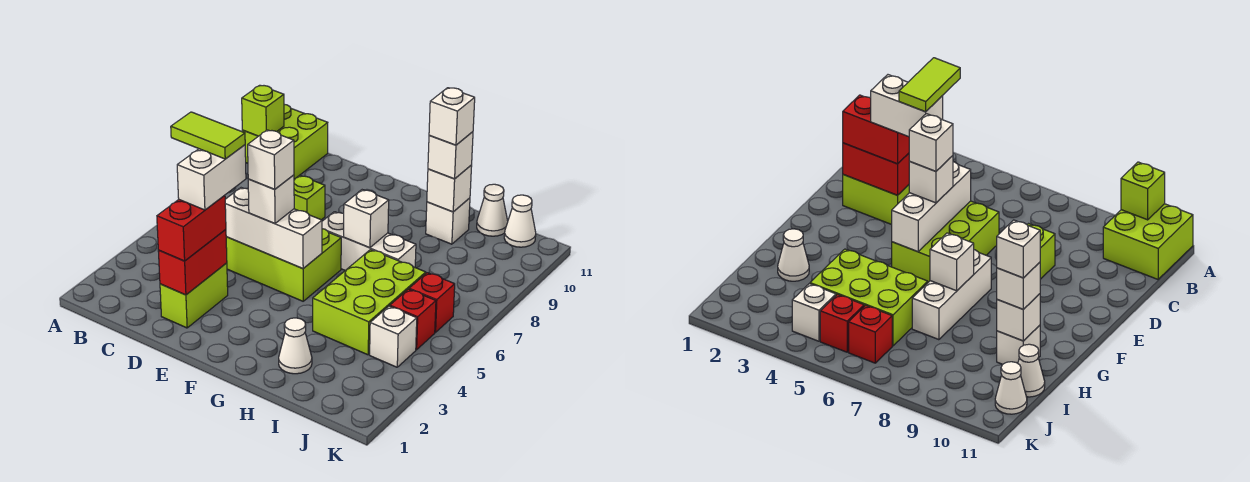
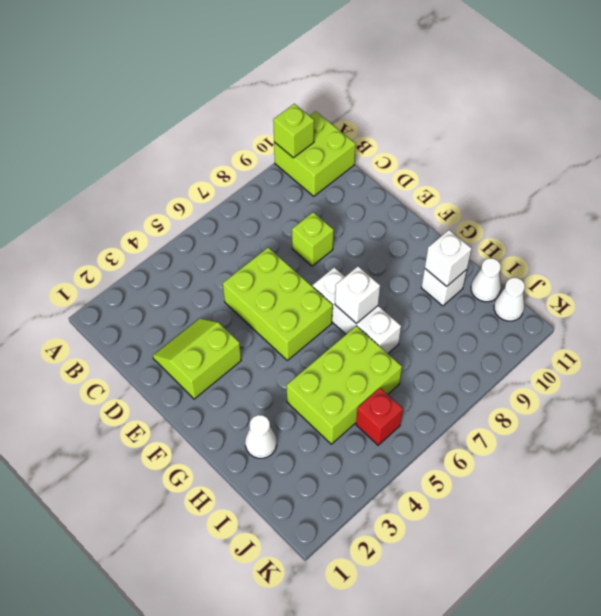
lime slope D2:E3 level 1 top E -> lime brick D2:D3 level 1
none -> white brick J4 level 1
none -> red brick J6 level 1
none -> red brick D2:D3 level 2

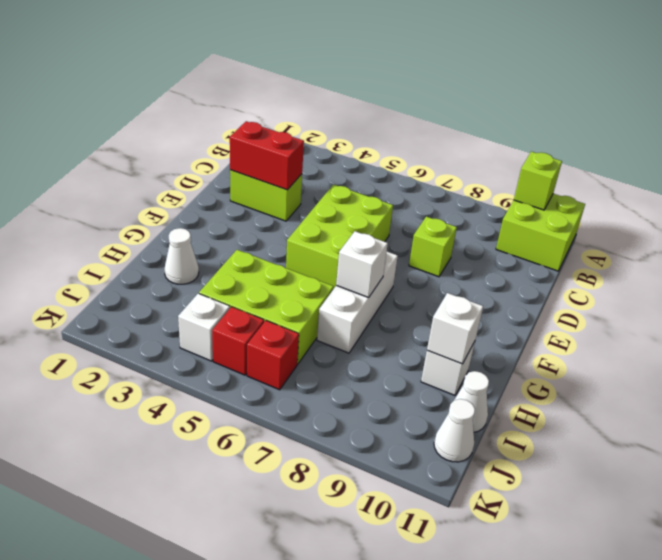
none -> white brick D5:F5 level 2
none -> red brick D2:D3 level 3
none -> white brick E5 level 3

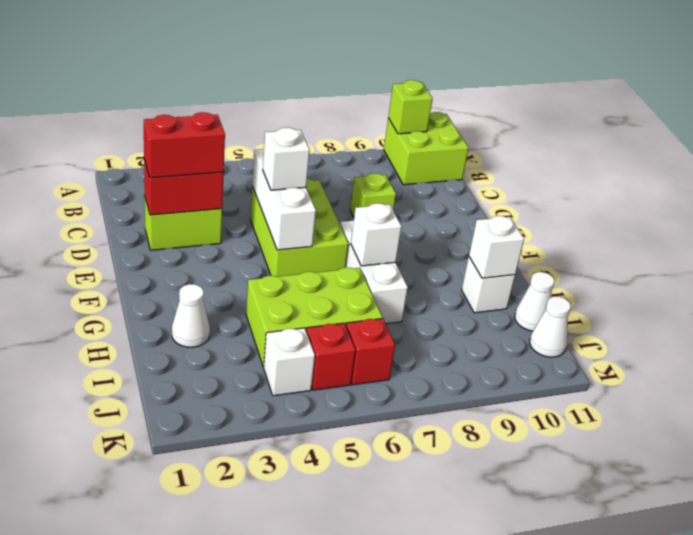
none -> white brick H10 level 3
none -> white brick D3:D4 level 4
none -> white brick E5 level 4

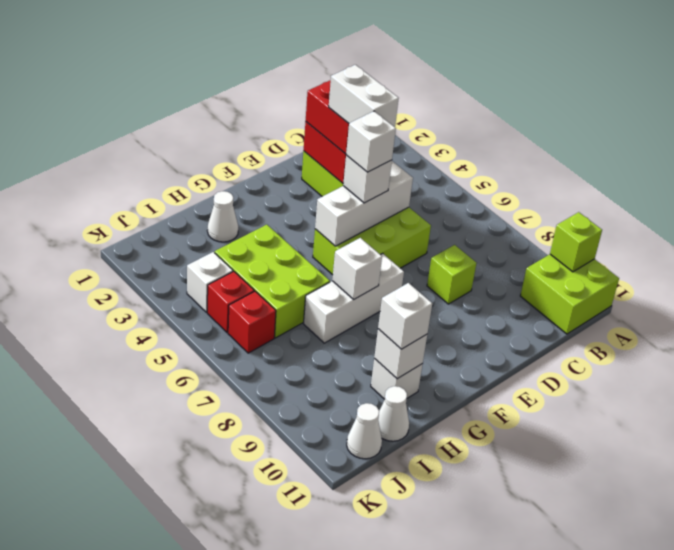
none -> white brick H10 level 4
none -> lime tile C4:D4 level 5

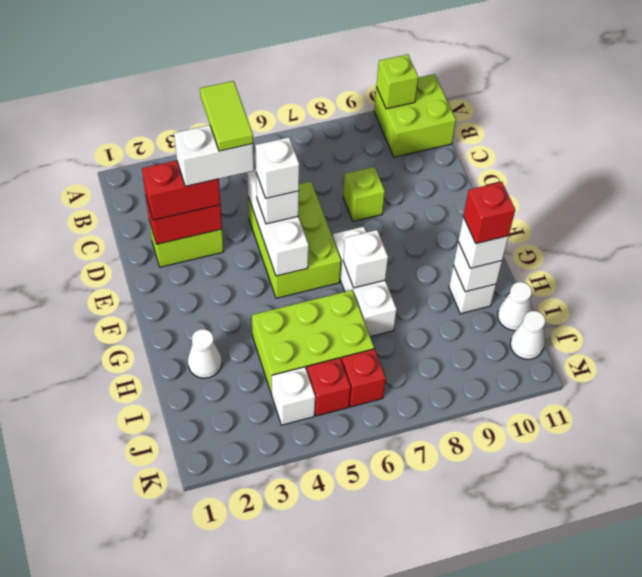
red brick H10 level 4 -> white brick H10 level 4

